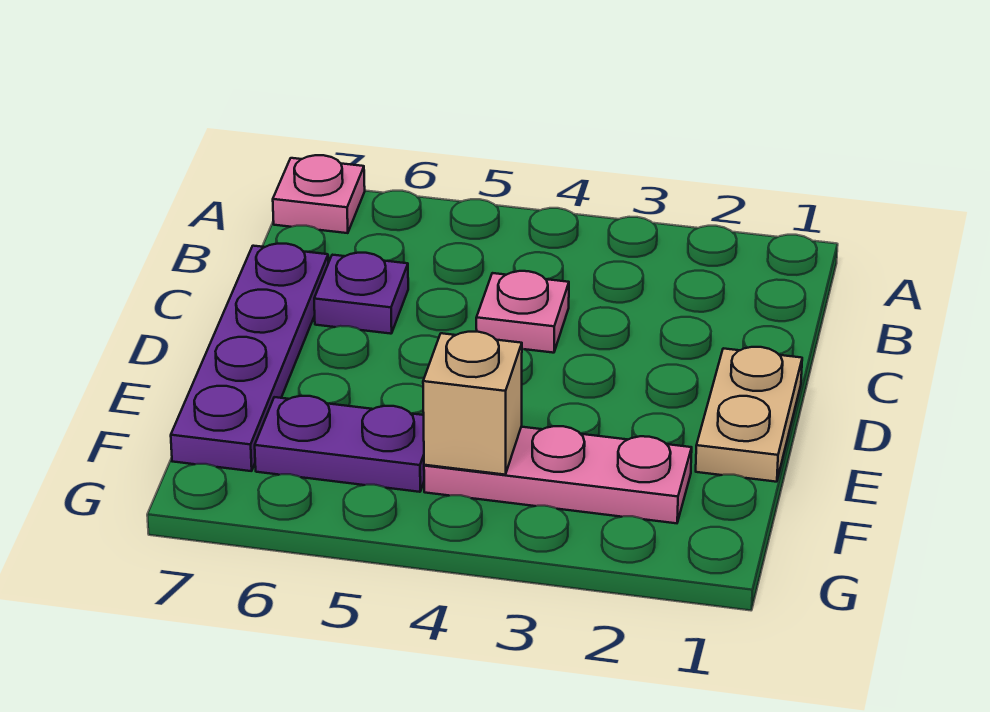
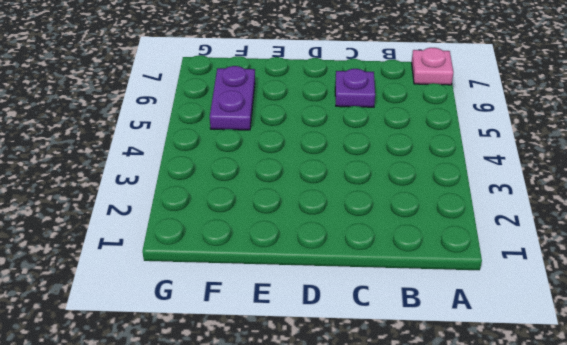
none -> pink plate C4 level 1
none -> purple plate C7:F7 level 1

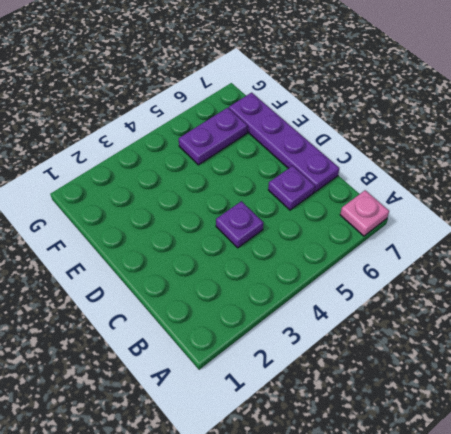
purple plate C4 level 1 -> pink plate C4 level 1
none -> tan plate D1:E1 level 1
none -> pink plate F2:F4 level 1

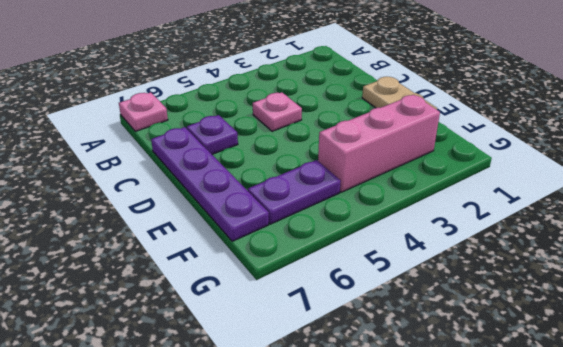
pink brick F2:F4 level 1 -> pink plate F2:F4 level 1
none -> tan brick F4 level 2

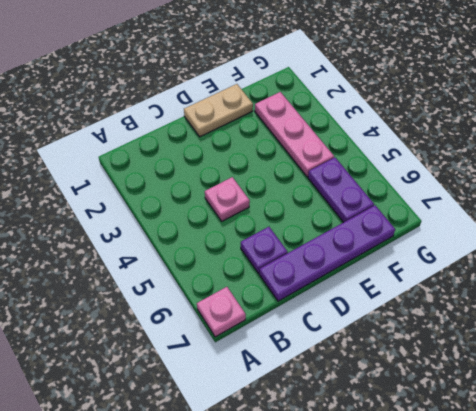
none -> tan brick F4 level 2

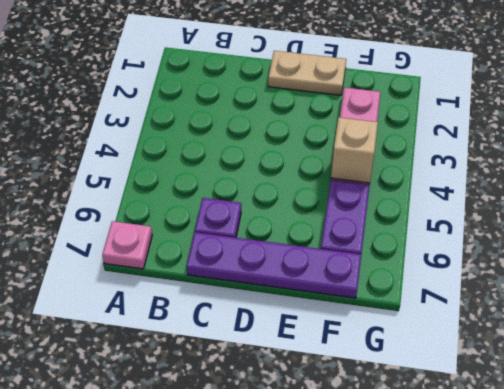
none -> pink plate C4 level 1

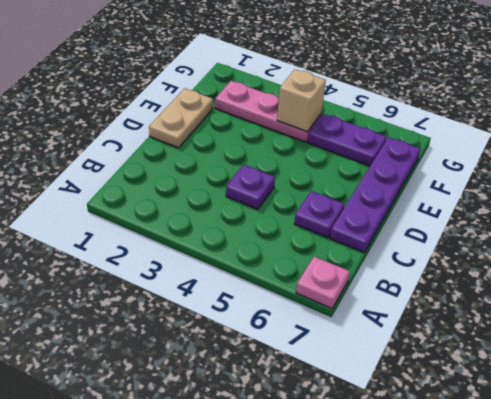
purple plate C4 level 1 -> pink plate C4 level 1

